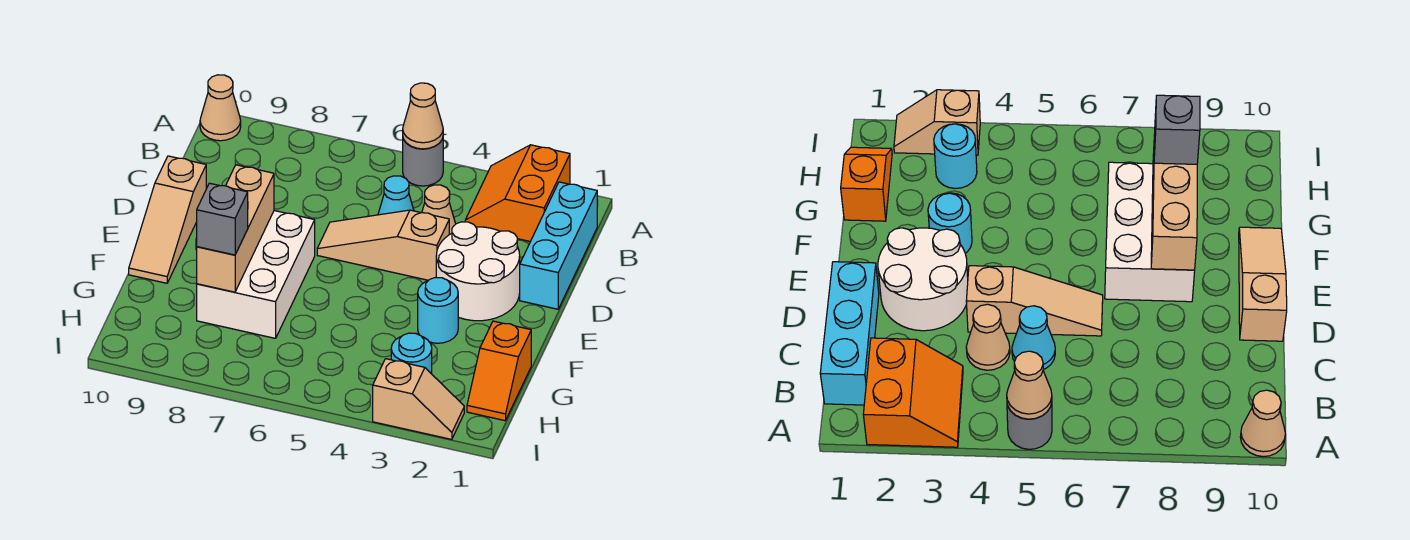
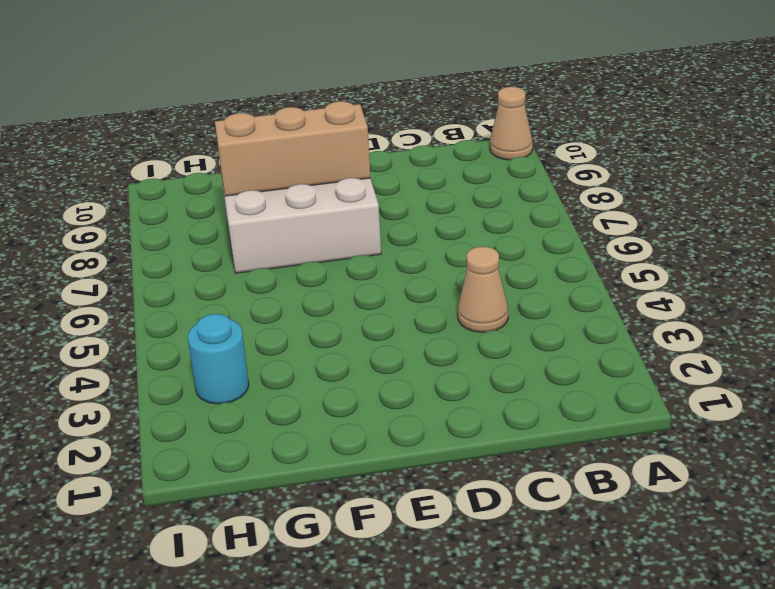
none -> orange slope A2:B3 level 1 top 2
none -> grey round brick A5 level 1
none -> cyan brick B1:D1 level 1

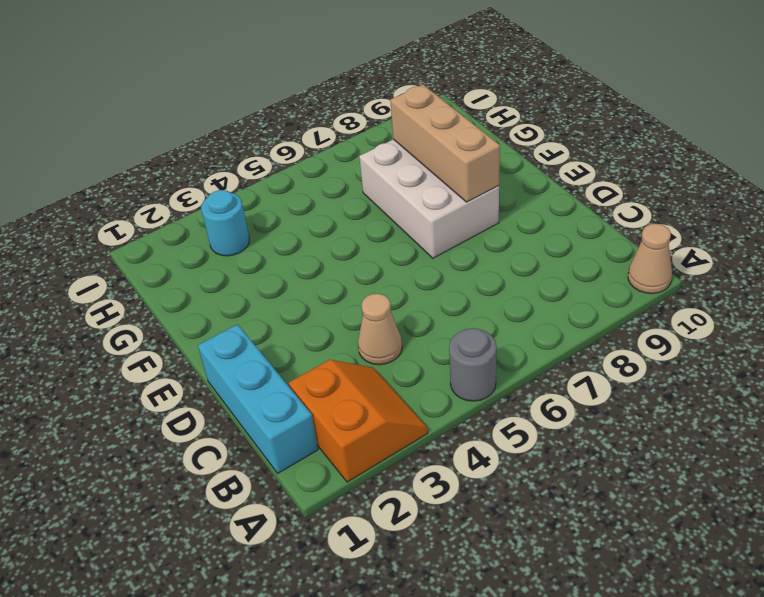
none -> cyan cone C5 level 1
none -> white round brick D2:E3 level 1
none -> tan slope D4:D6 level 1 top 4

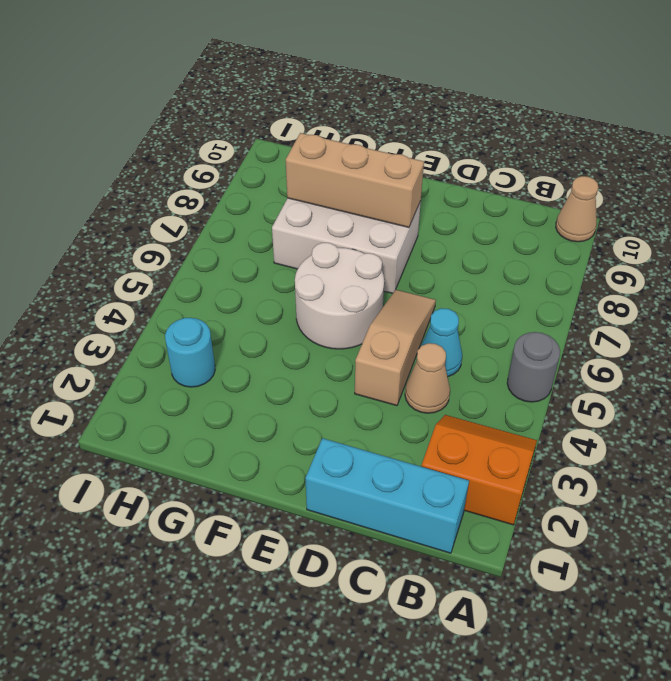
white round brick E5:F6 level 1 -> white round brick D2:E3 level 1
none -> tan slope D10:F10 level 1 top D
none -> cyan round brick F3 level 1
none -> orange slope G1:H1 level 1 top G

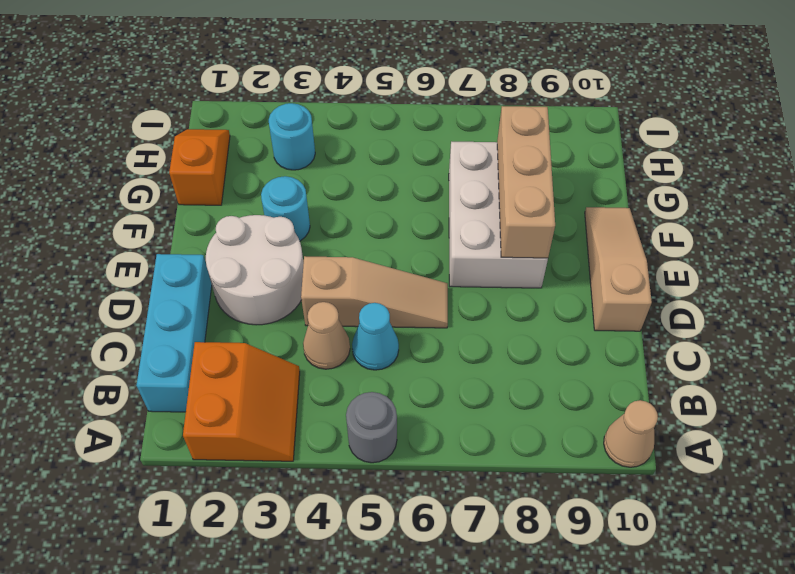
none -> tan slope I2:I3 level 1 top 3
none -> tan cone A5 level 2
none -> grey brick G8 level 3

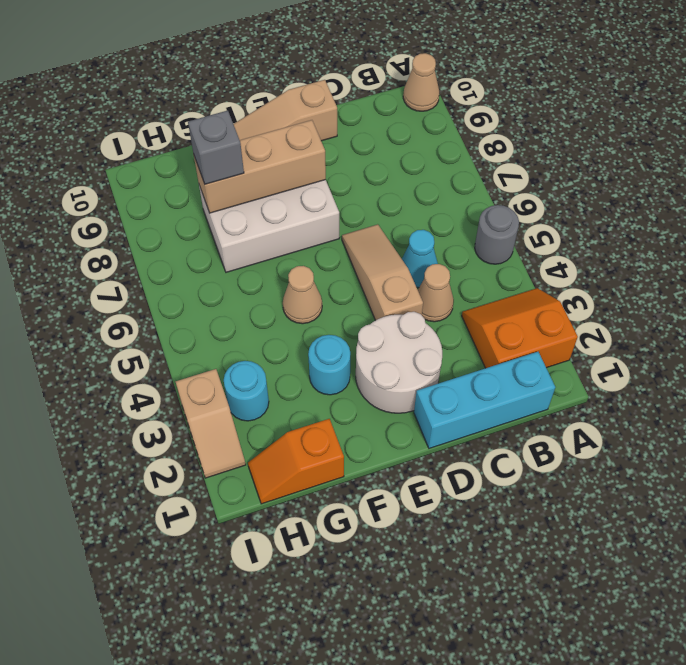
tan cone F5 level 1 -> tan cone A5 level 2

